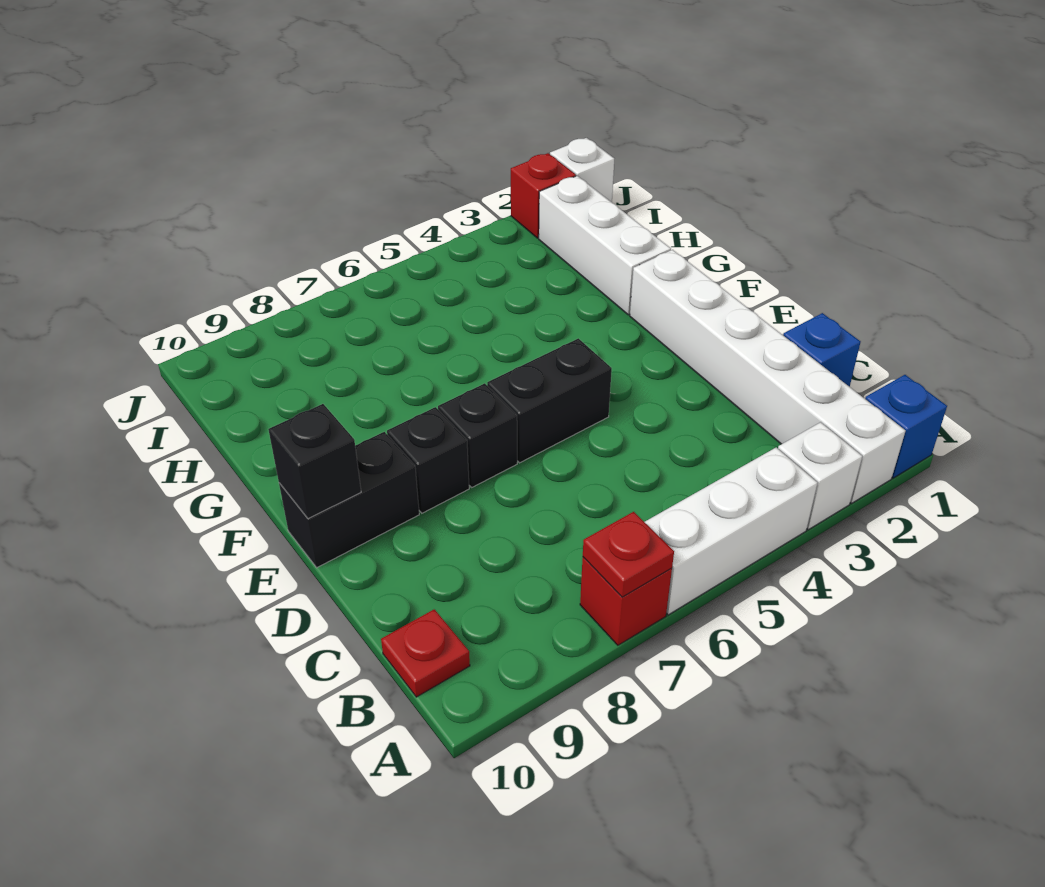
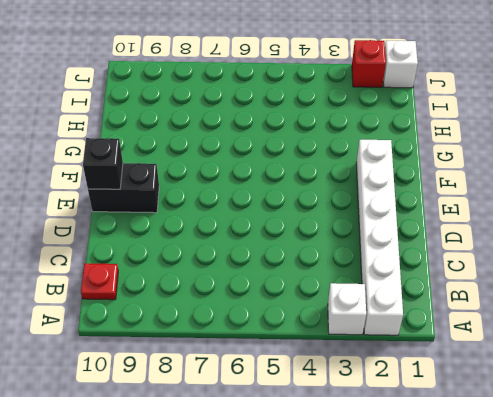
none -> blue brick A1 level 1
none -> white brick A4:A6 level 1
none -> red brick A7 level 1

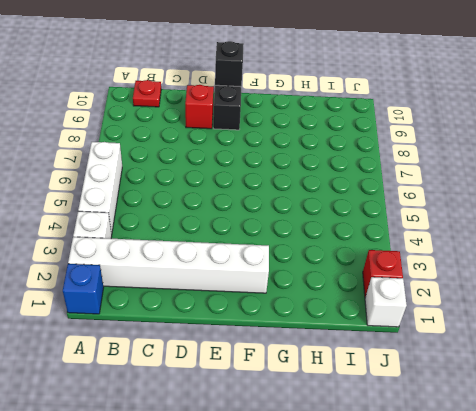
red brick D9 level 1 -> red brick A7 level 1
none -> blue brick C1 level 1
none -> black brick E5:E6 level 1
none -> black brick E7 level 1

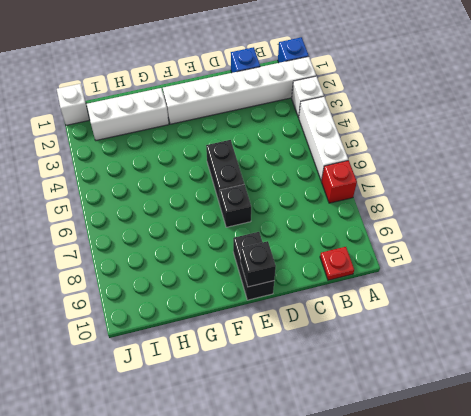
none -> black brick E8 level 1
none -> red brick J2 level 1
none -> red plate A7 level 2

